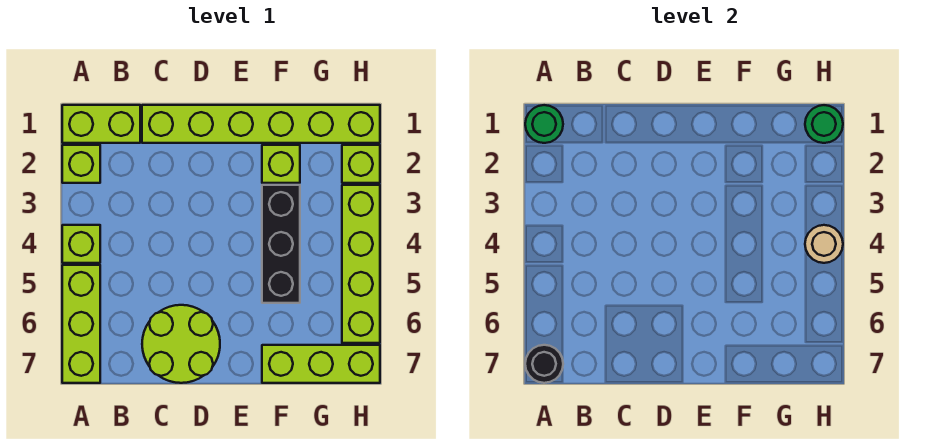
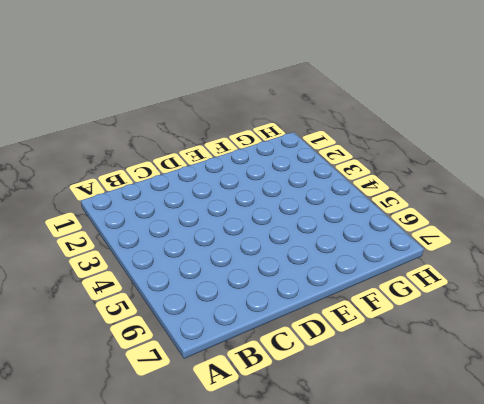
none -> lime brick A1:B1 level 1
none -> lime brick A2 level 1
none -> lime brick A4 level 1

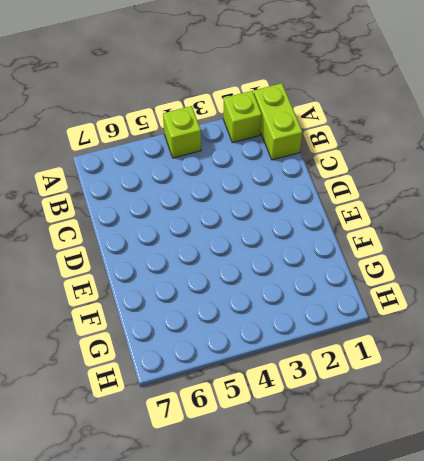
none -> lime brick A5:A7 level 1
none -> lime brick C1:H1 level 1
none -> lime round brick C6:D7 level 1

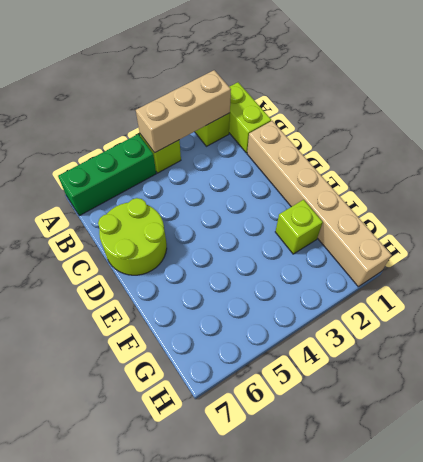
tan brick A2:A4 level 2 -> none
green brick A5:A7 level 1 -> lime brick A5:A7 level 1
tan brick C1:H1 level 1 -> lime brick C1:H1 level 1
none -> black brick F3:F5 level 1
none -> lime brick F7:H7 level 1
none -> lime brick H2 level 1

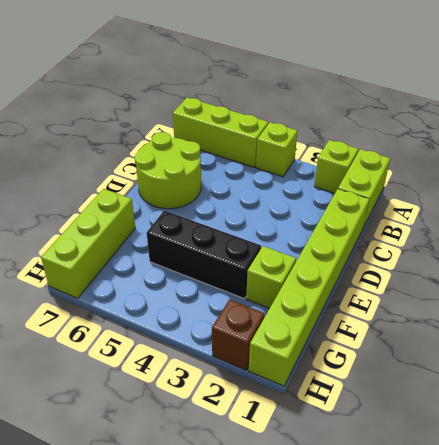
brown brick H2 level 1 -> lime brick H2 level 1
none -> lime brick H3:H6 level 1
none -> green round brick A1 level 2
none -> black round brick A7 level 2

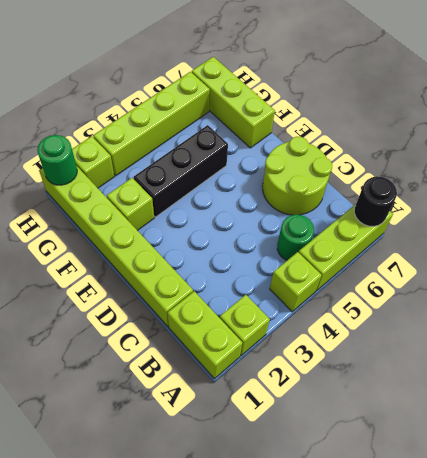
green round brick B5 level 1 -> green round brick A1 level 2
none -> tan round brick H4 level 2

